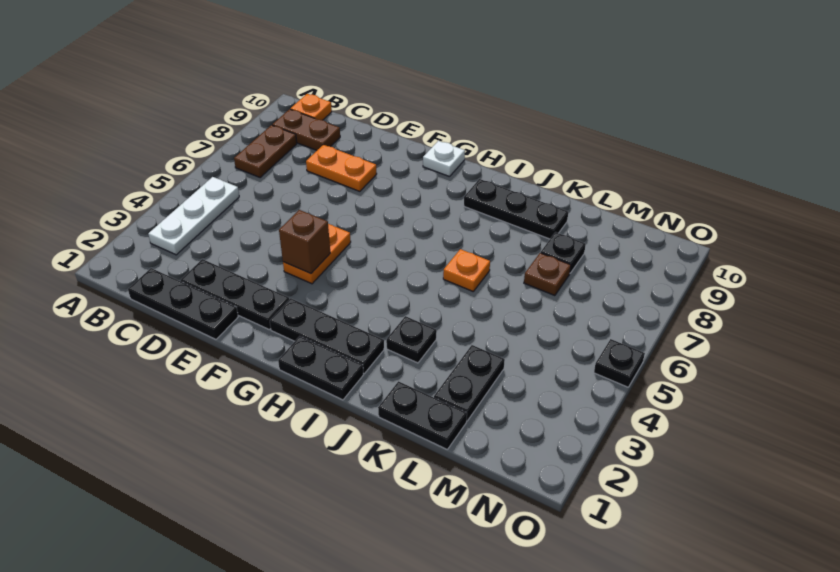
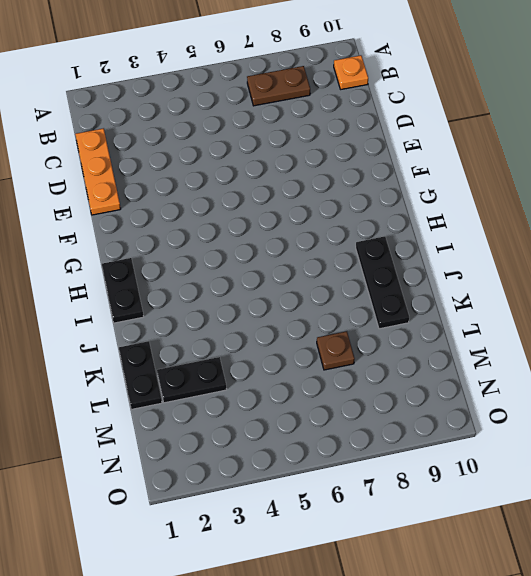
orange plate C1:E1 level 1 -> black plate C1:E1 level 1
none -> white plate B3:B5 level 1
none -> brown plate B9:C9 level 1
none -> black plate D2:F2 level 1

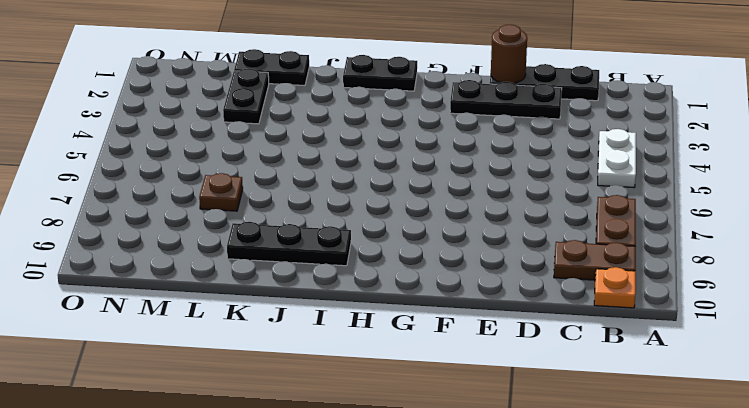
white plate B4:B5 level 1 -> white plate B3:B5 level 1
brown round brick E1 level 2 -> none
none -> orange plate D8:E8 level 1
none -> orange plate F4:F5 level 1
none -> black plate G2:I2 level 1

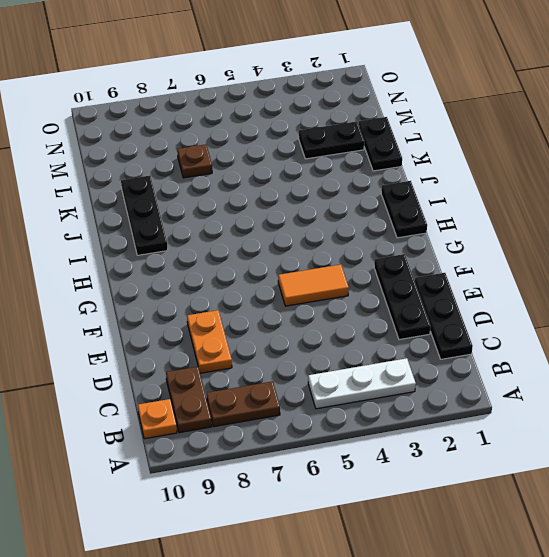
orange tile F4:F5 level 1 -> orange plate F4:F5 level 1
none -> black plate G2:I2 level 1
none -> white plate G10 level 1
none -> black plate J3 level 1

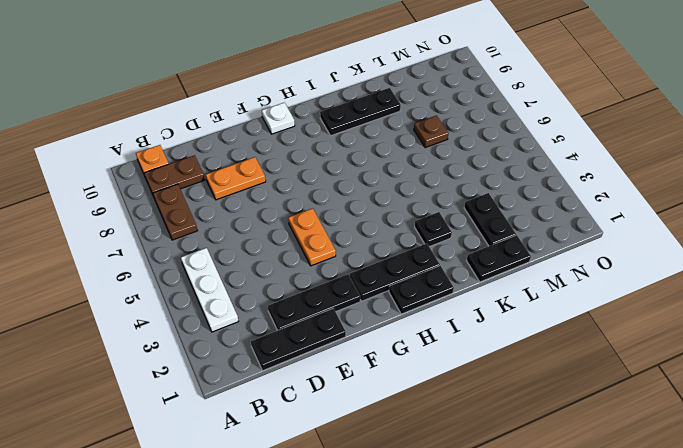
none -> orange plate J6 level 1
none -> black plate L8 level 1
none -> black plate O5 level 1

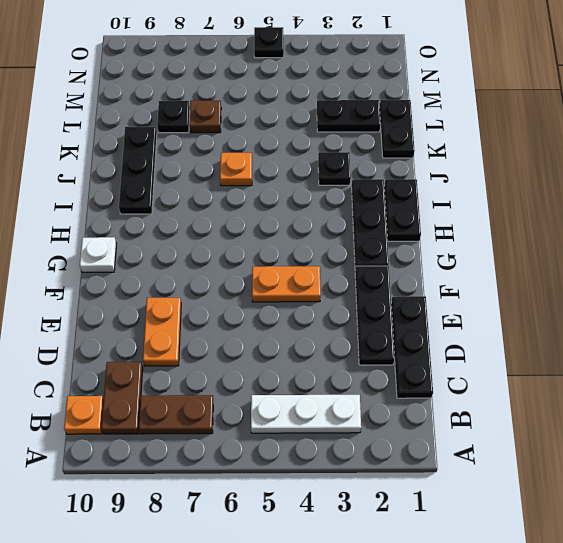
none -> brown brick F4 level 2

